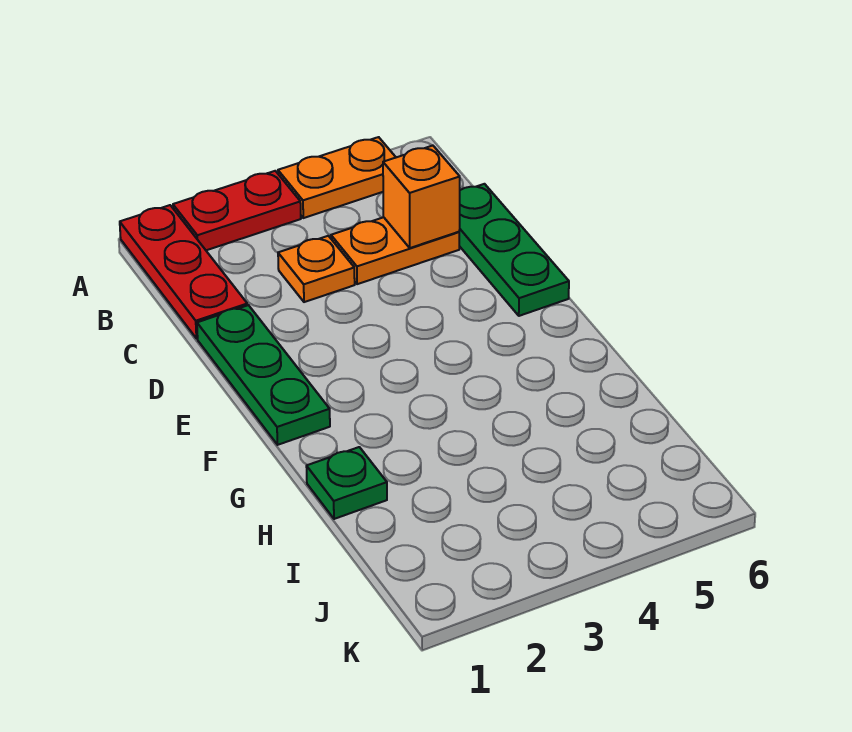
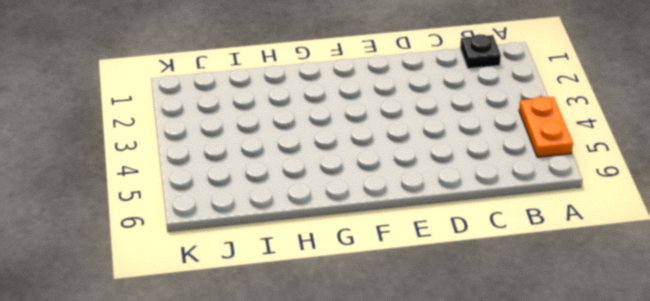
black plate B1 level 1 -> red plate A1:C1 level 1
none -> red plate A2:A3 level 1
none -> orange plate C3 level 1

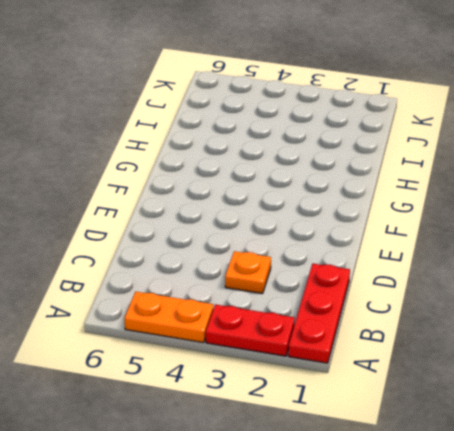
none -> orange plate C4:C5 level 1
none -> green plate C6:E6 level 1

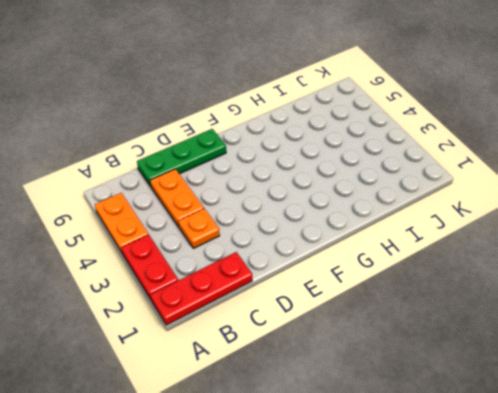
none -> green plate D1:F1 level 1
none -> green plate H1 level 1

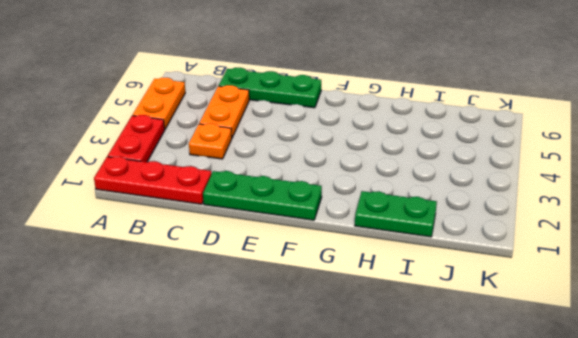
green plate H1:I1 level 1 -> green plate H1 level 1
none -> orange brick C5 level 2

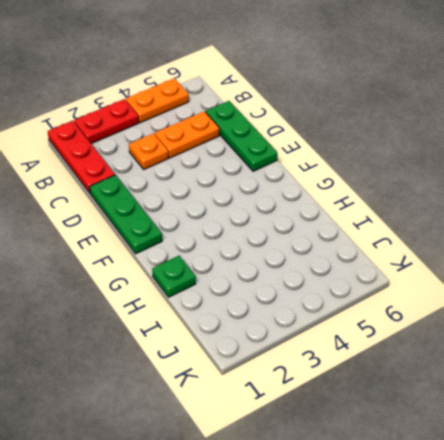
none -> orange brick C5 level 2

